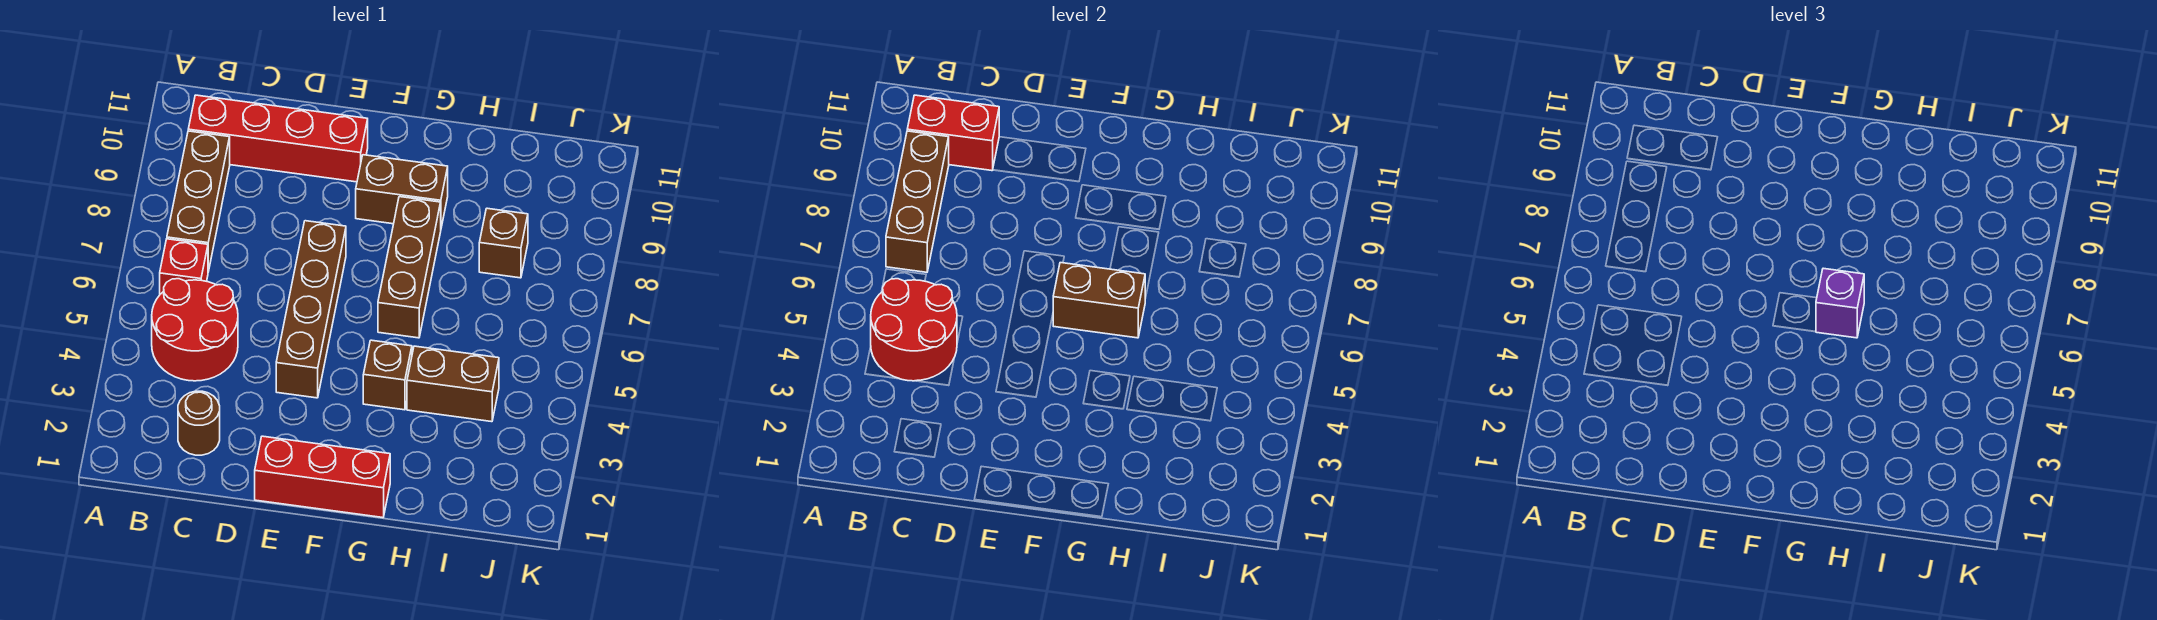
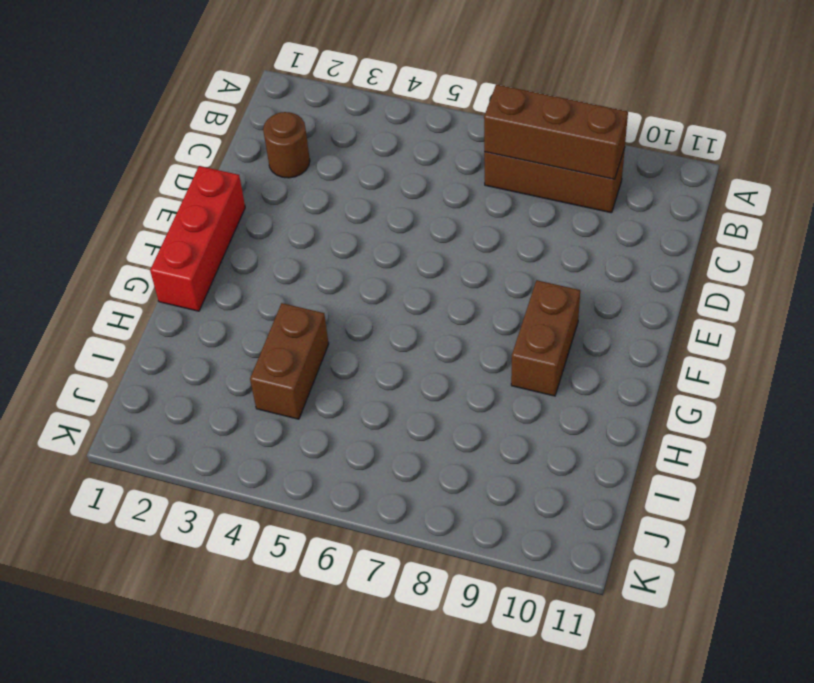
none -> red round brick B4:C5 level 1
none -> red brick B6 level 1
none -> red brick B10:E10 level 1

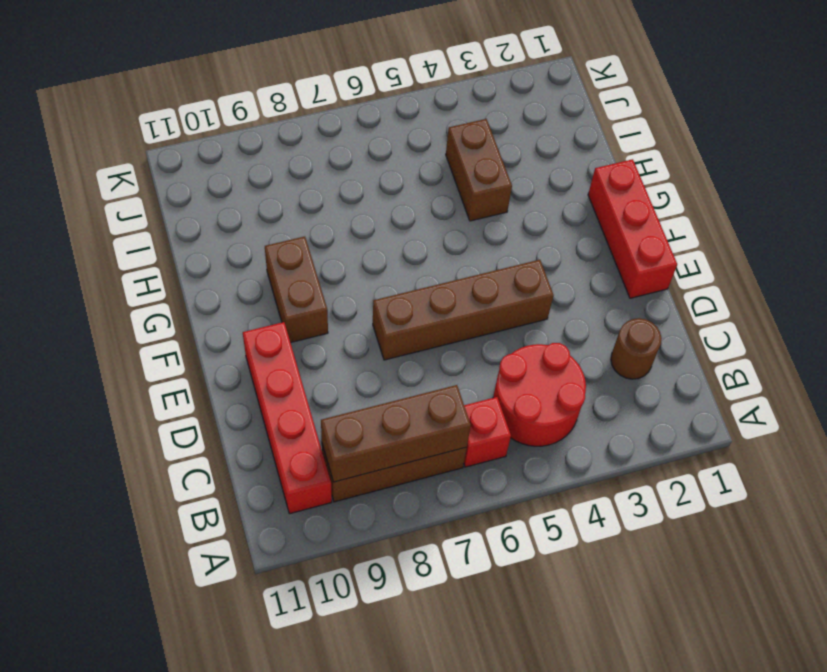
none -> brown brick G4 level 1
none -> brown brick G6:G8 level 1
none -> brown brick I8 level 1

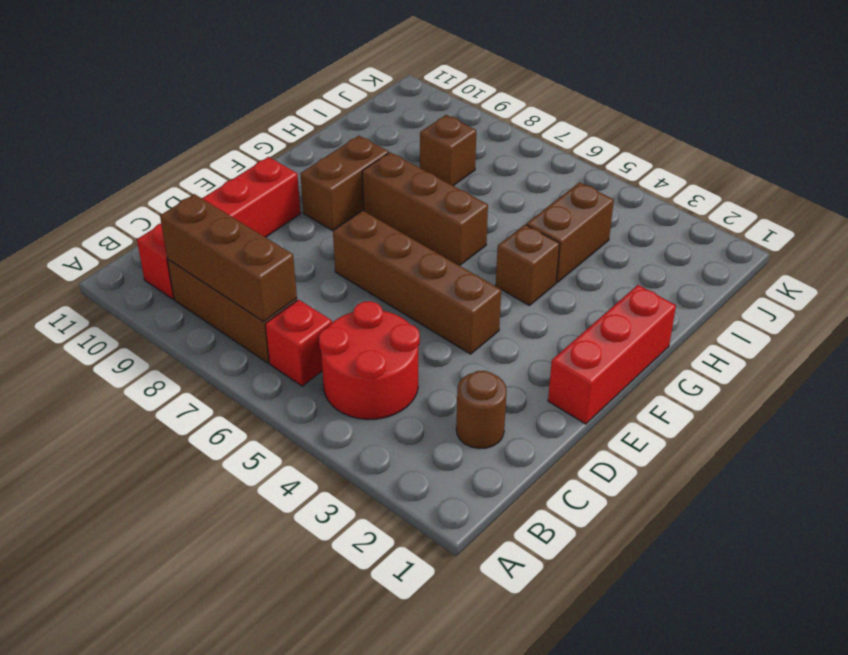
none -> red round brick B4:C5 level 2
none -> red brick B10:C10 level 2
none -> brown brick F6:G6 level 2

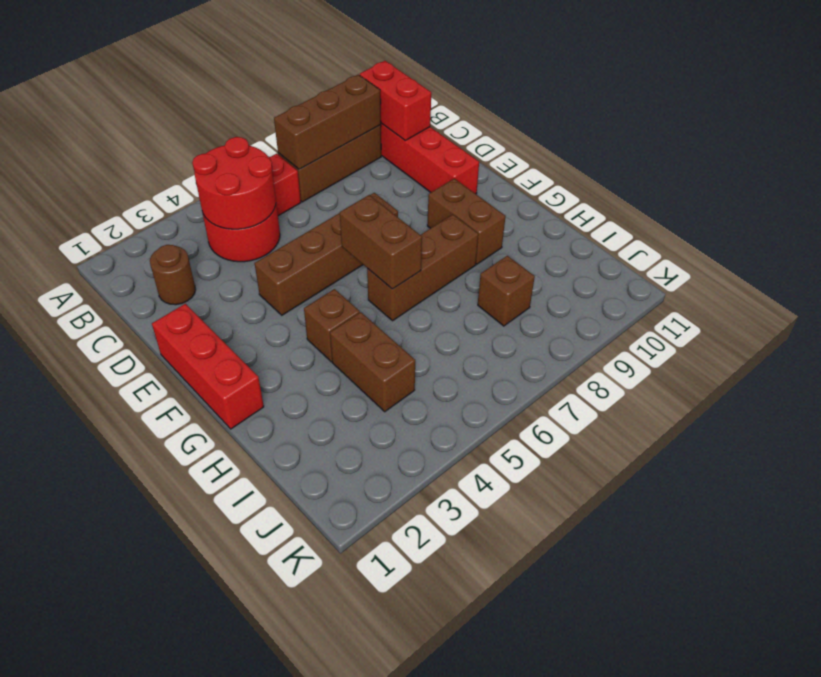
none -> purple brick G6 level 3

